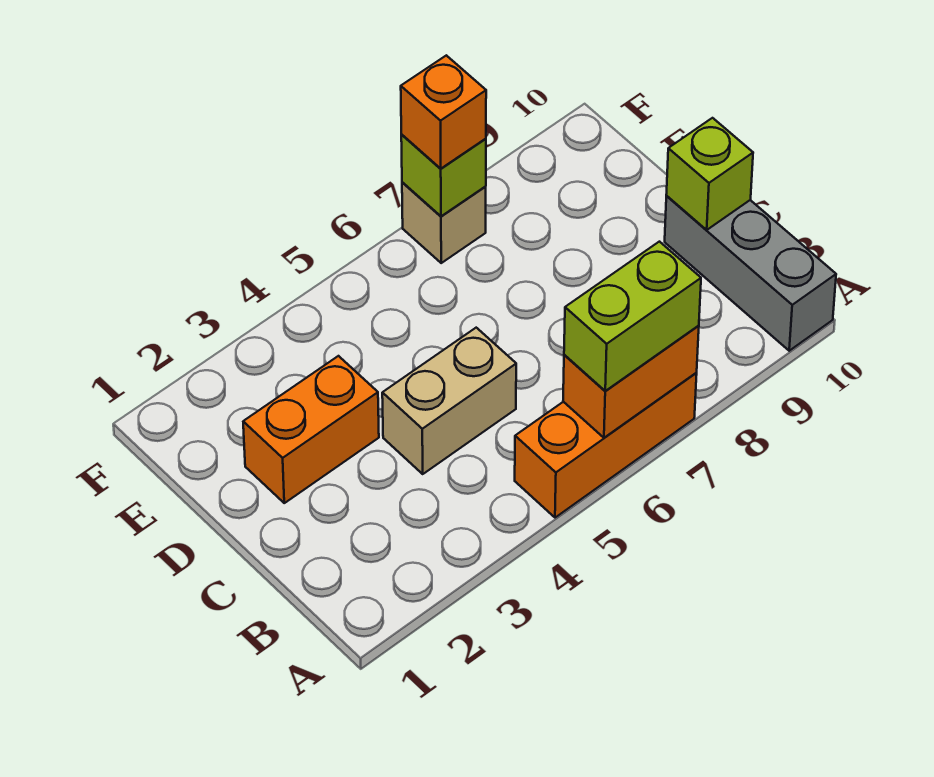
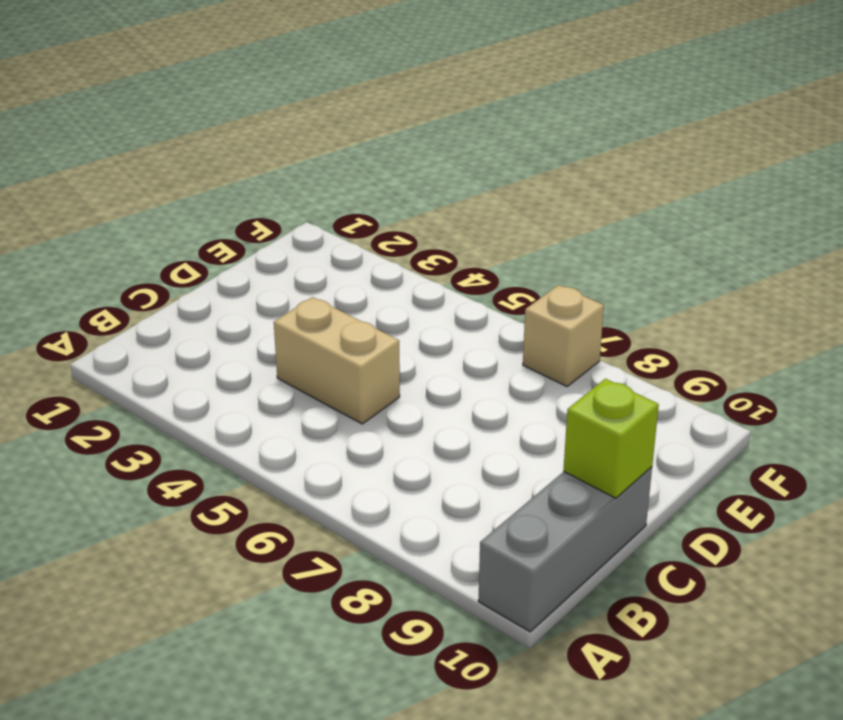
none -> orange brick A5:A7 level 1
none -> orange brick D2:D3 level 1

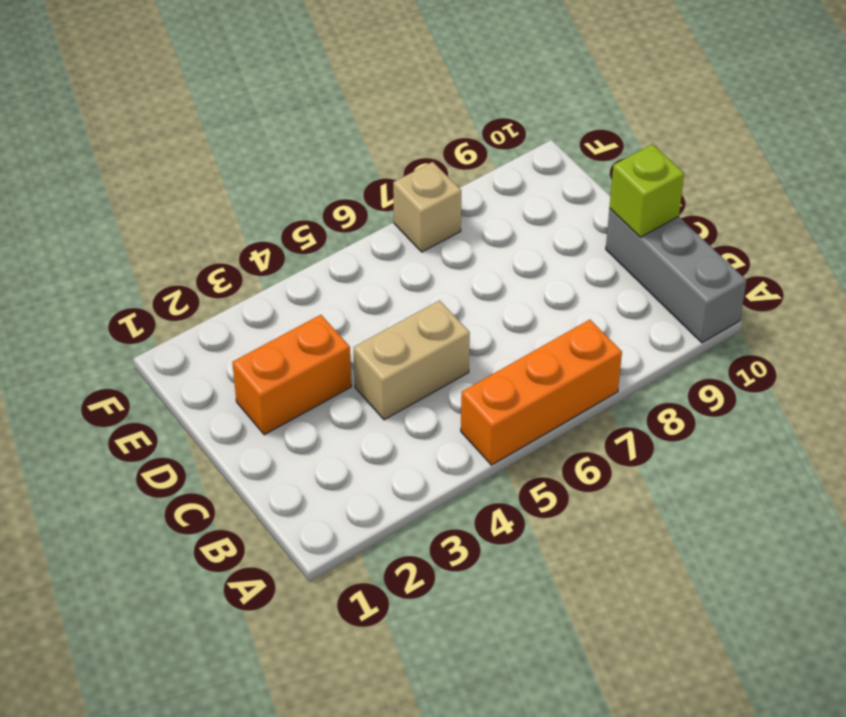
none -> orange brick A6:A7 level 2
none -> lime brick F7 level 2

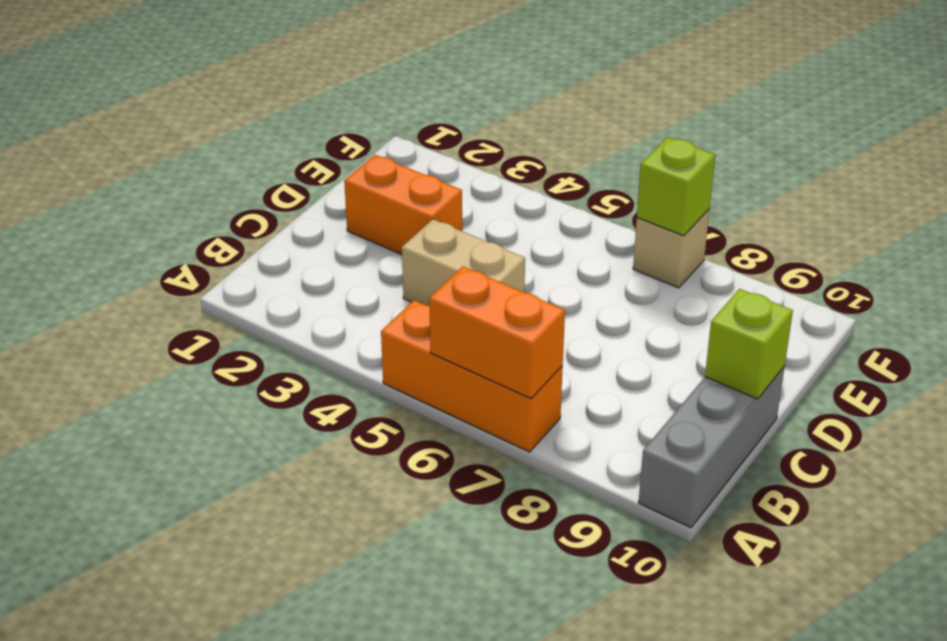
none -> lime brick A6:A7 level 3
none -> orange brick F7 level 3

